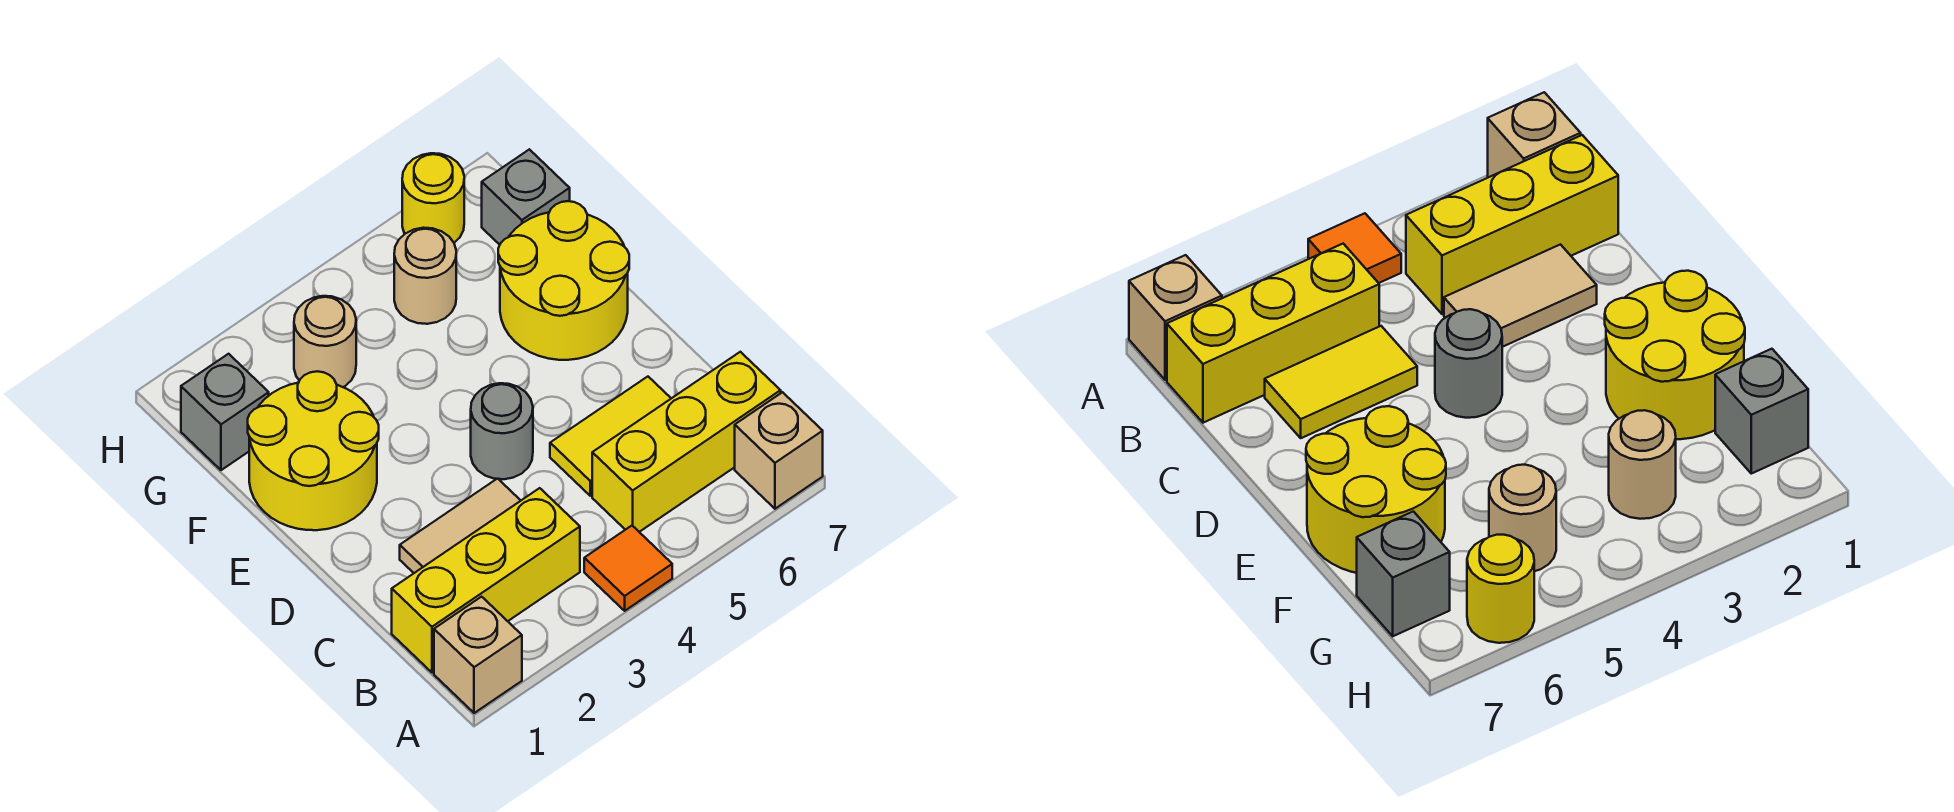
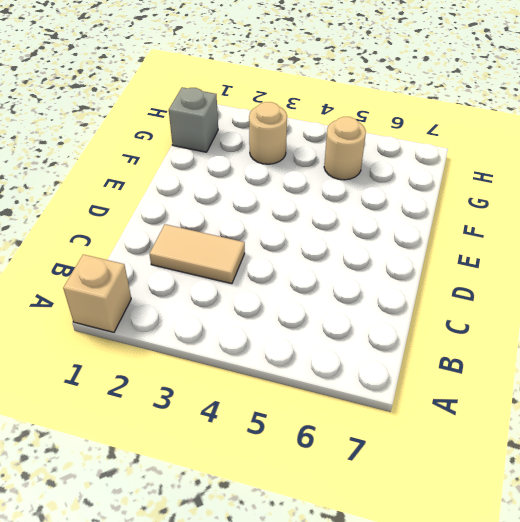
none -> orange tile A4 level 1
none -> tan brick A7 level 1
none -> yellow brick B1:B3 level 1

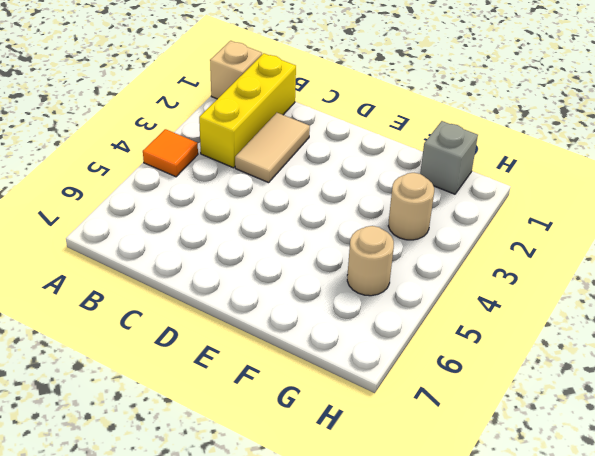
none -> tan brick A7 level 1
none -> yellow brick B5:B7 level 1
none -> yellow tile C5:C6 level 1

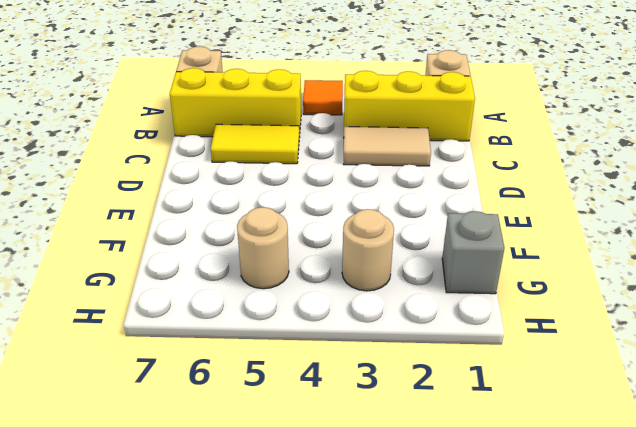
none -> grey round brick D4 level 1
none -> yellow round brick E1:F2 level 1
none -> yellow round brick E6:F7 level 1

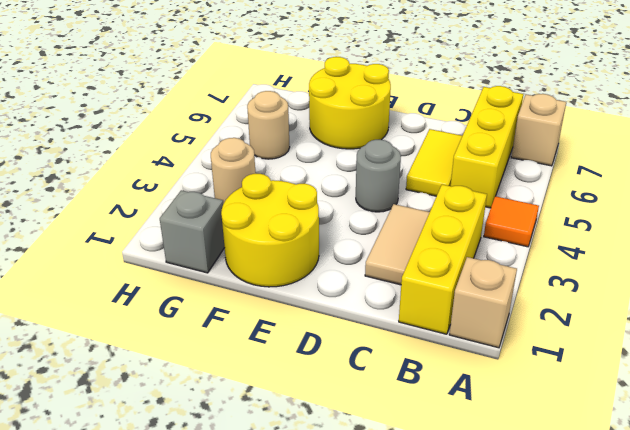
none -> grey brick G7 level 1
none -> yellow round brick H6 level 1

